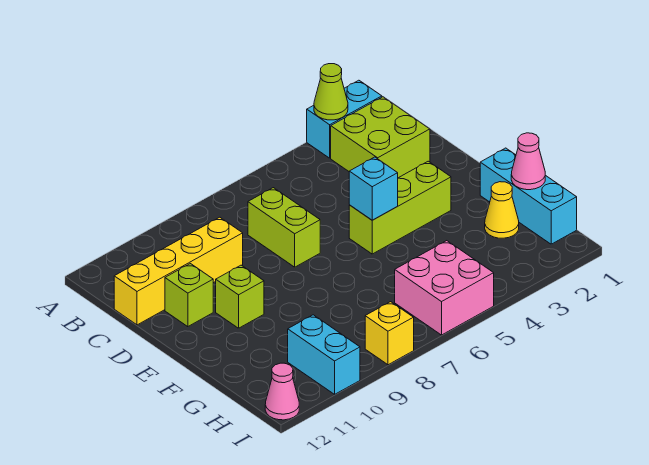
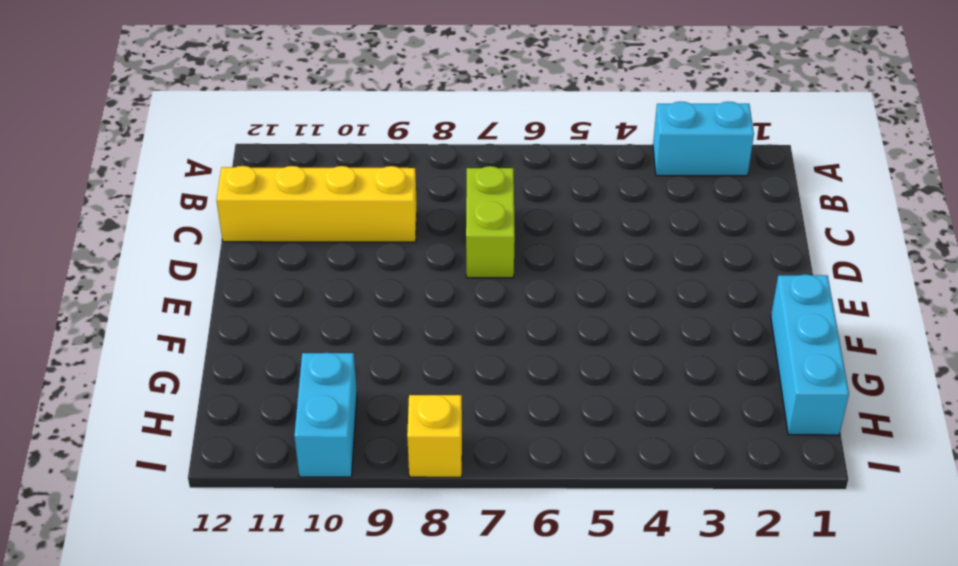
none -> lime brick B2:C3 level 1
none -> lime brick D11 level 1
none -> lime brick E3:E5 level 1

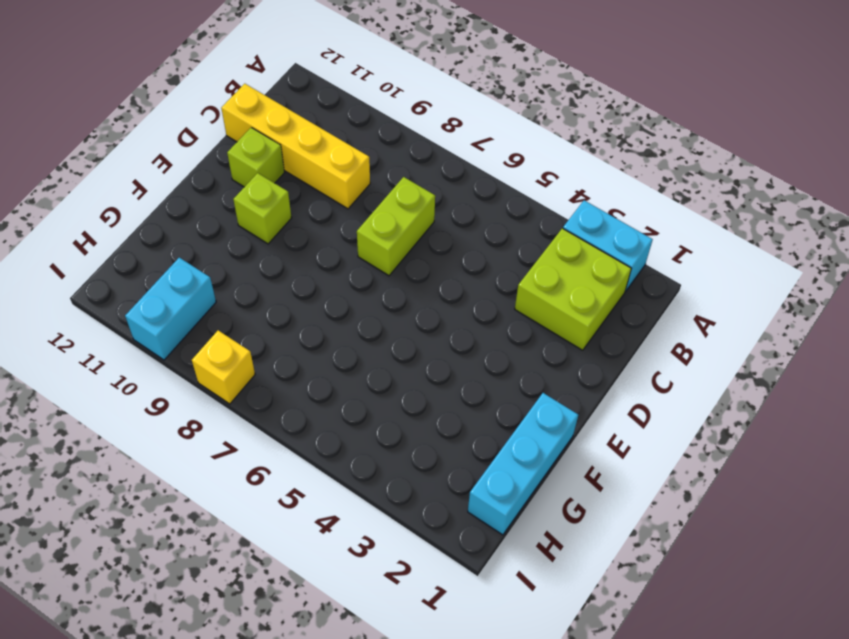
none -> lime brick E3:E5 level 1
none -> yellow cone G2 level 1
none -> pink brick H5:I6 level 1

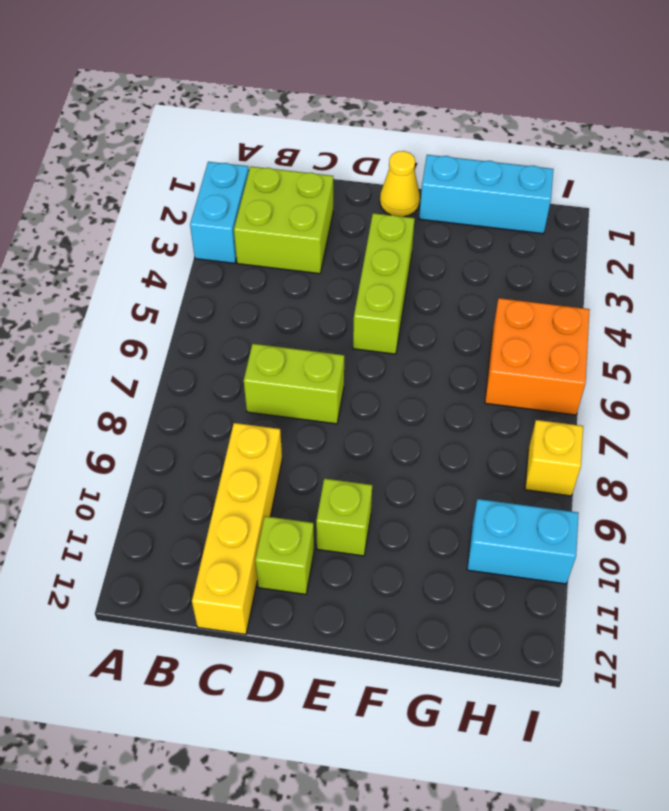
yellow cone E1 level 1 -> yellow cone G2 level 1
orange brick H5:I6 level 1 -> pink brick H5:I6 level 1
none -> pink cone I12 level 1
none -> lime cone A3 level 2
none -> cyan brick E5 level 2

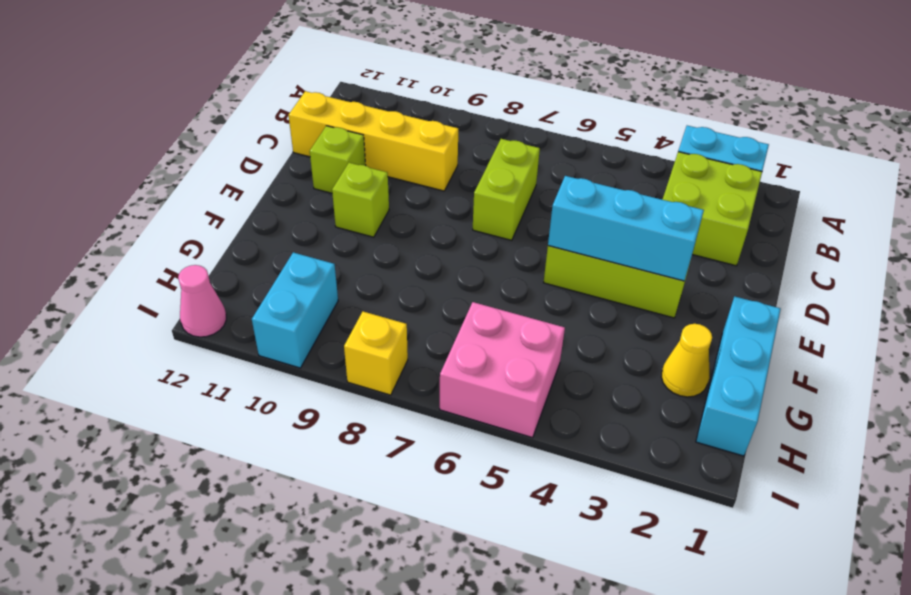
cyan brick E3:E5 level 2 -> cyan brick E5 level 2
none -> lime cone A3 level 2
none -> pink cone G1 level 2

